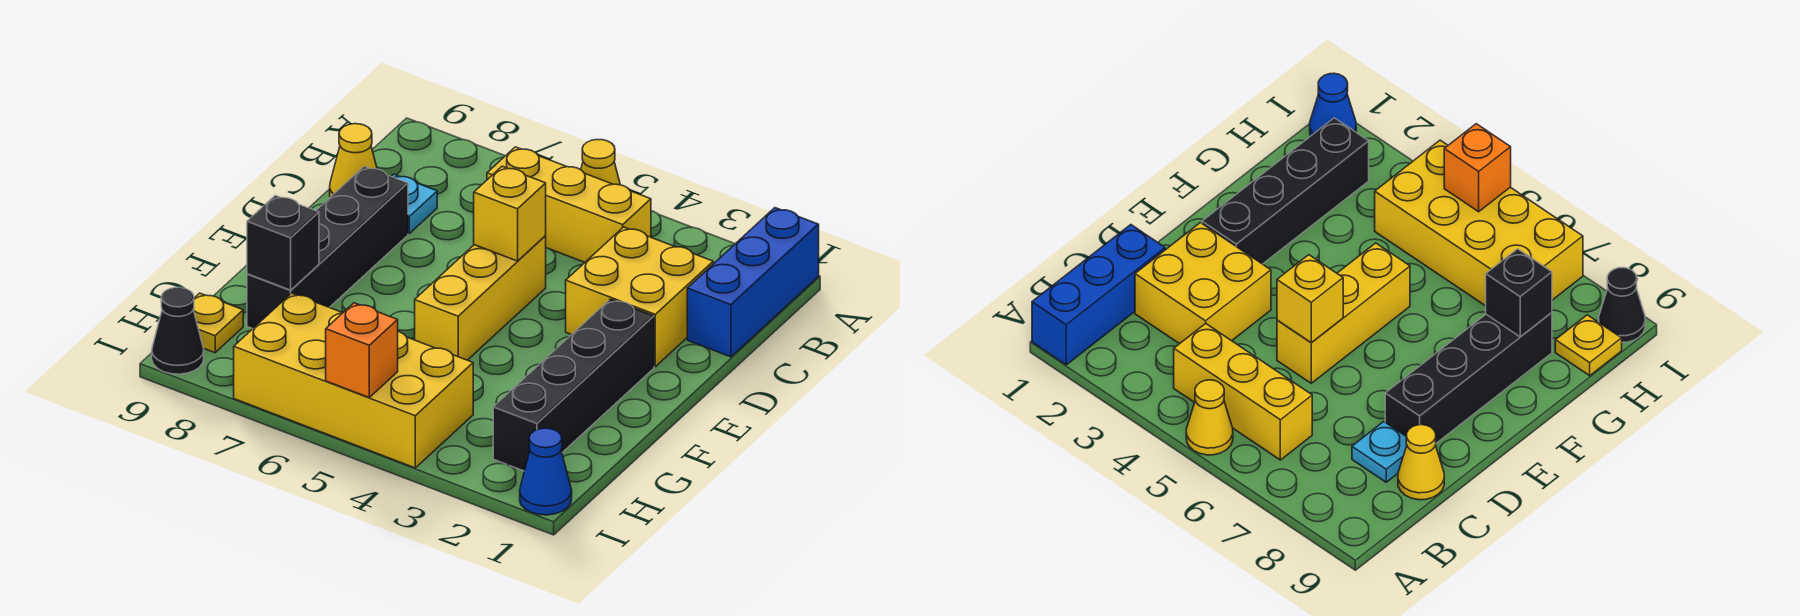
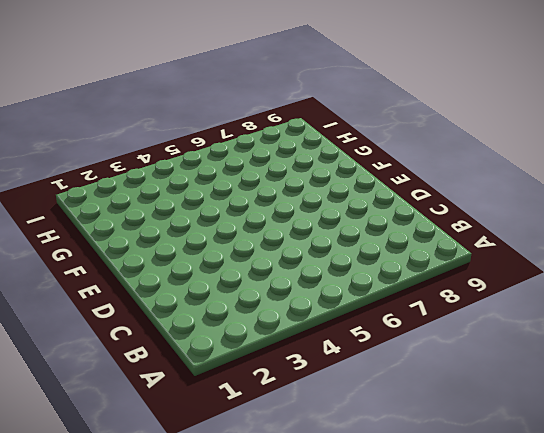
none -> blue brick A1:C1 level 1
none -> yellow cone A5 level 1
none -> yellow brick B4:B6 level 1

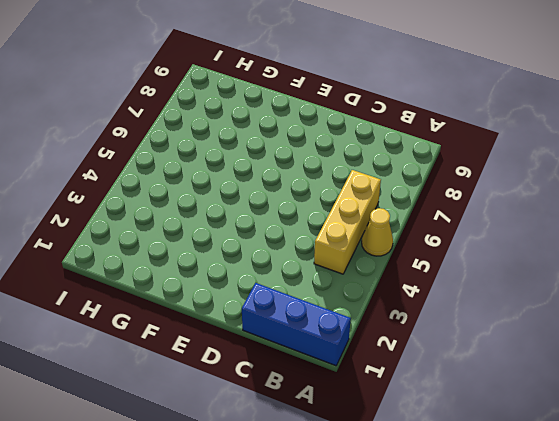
none -> yellow brick C2:D3 level 1
none -> cyan plate C8 level 1
none -> yellow cone C9 level 1

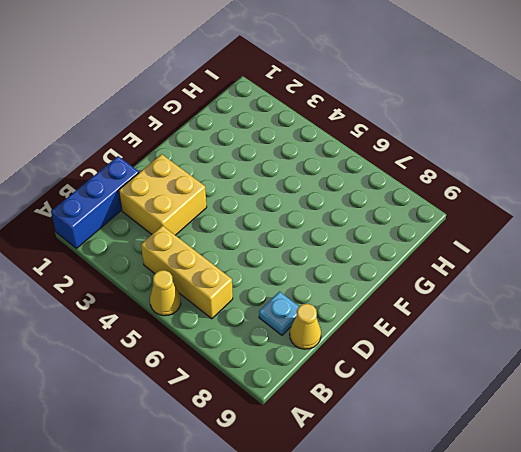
none -> yellow brick D5:F5 level 1
none -> black brick D8:G8 level 1
none -> black brick E2:H2 level 1

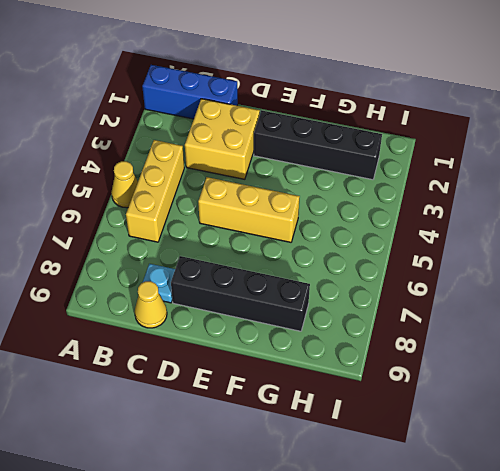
none -> yellow brick H4:I7 level 1
none -> yellow plate H9 level 1
none -> blue cone I1 level 1

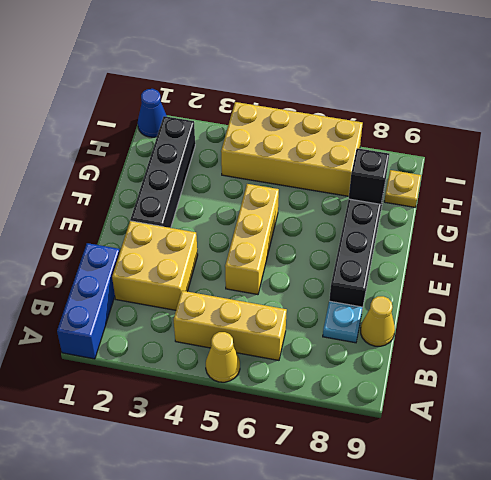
none -> black cone I9 level 1
none -> yellow brick D5 level 2
none -> orange brick I5 level 2

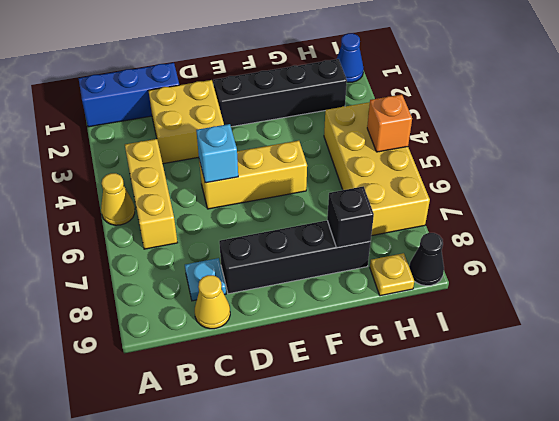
cyan brick D5 level 2 -> yellow brick D5 level 2

